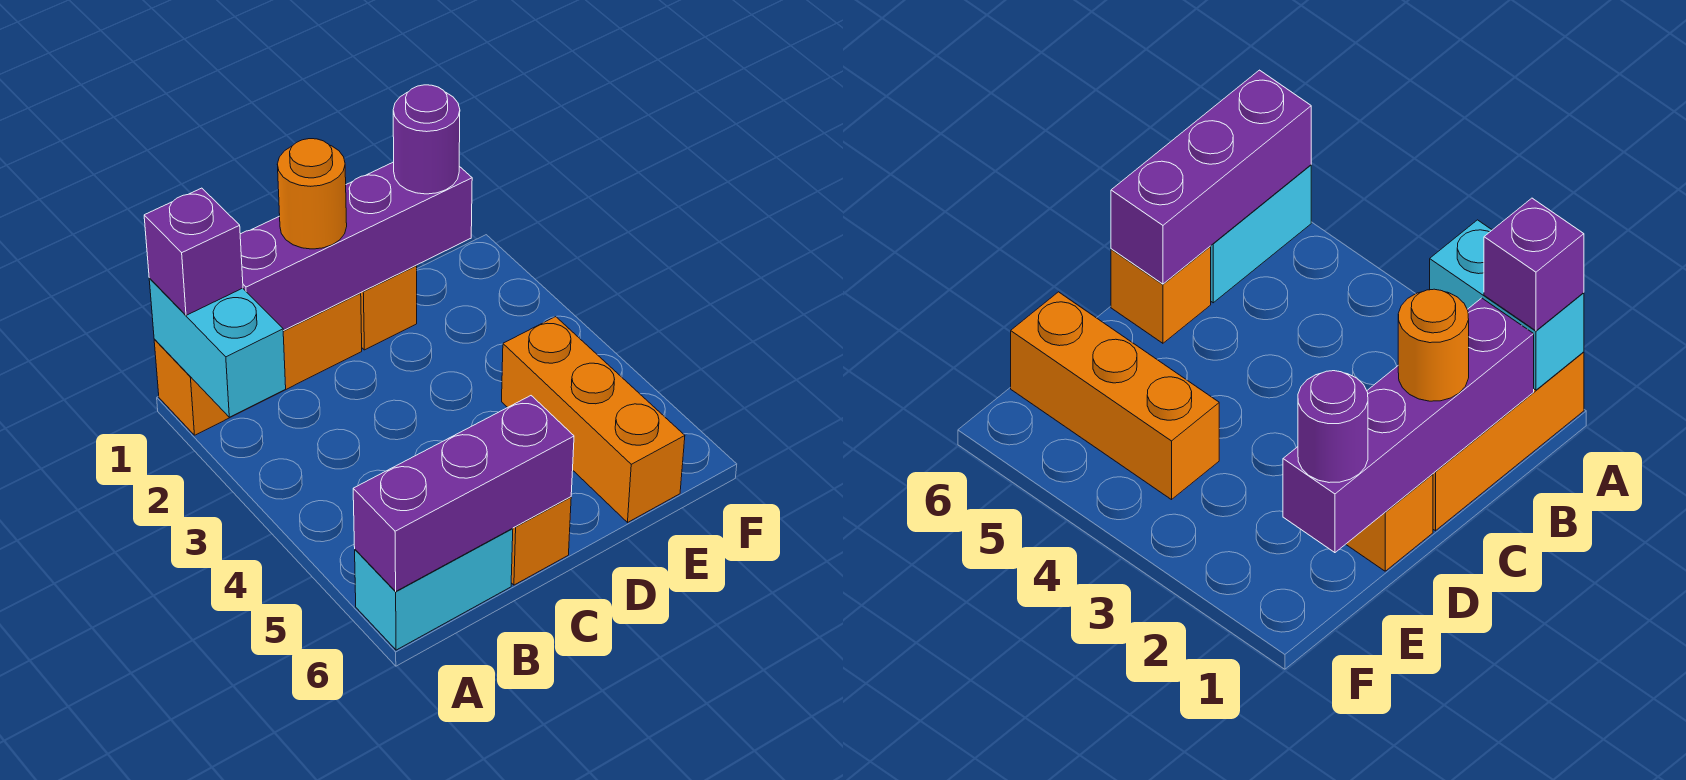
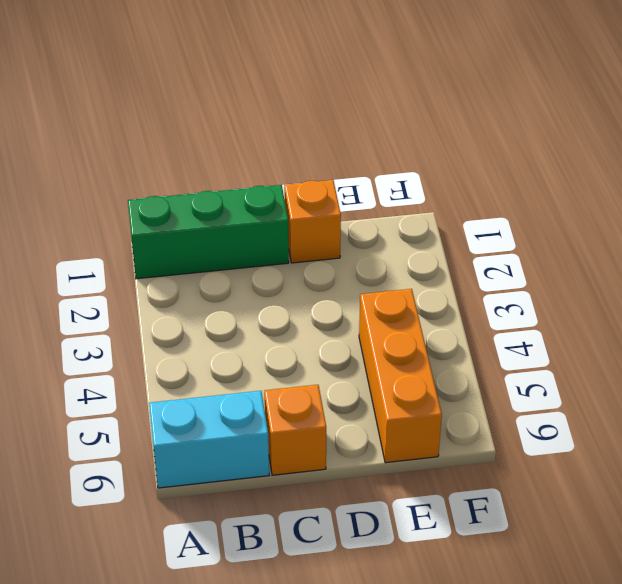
green brick A1:C1 level 1 -> orange brick A1:C1 level 1
none -> cyan brick A1:A2 level 2
none -> purple brick A6:C6 level 2

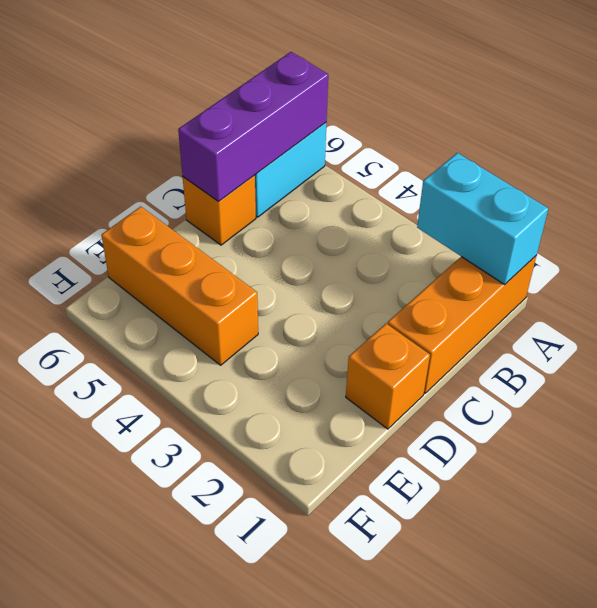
none -> purple brick B1:E1 level 2
none -> purple brick A1 level 3

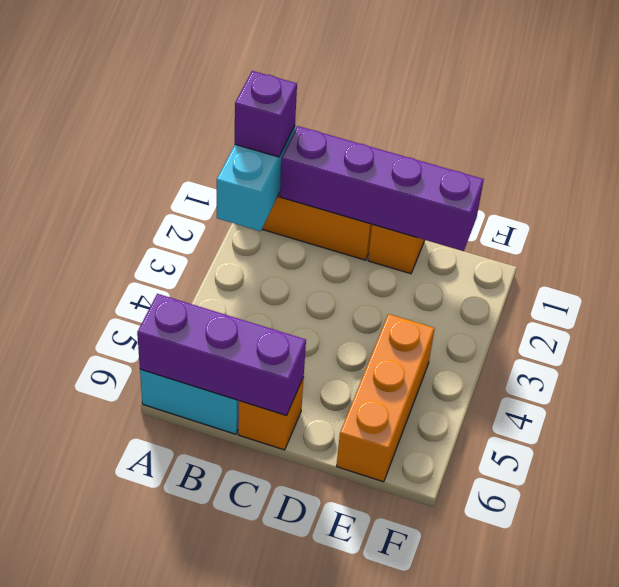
none -> orange round brick C1 level 3
none -> purple round brick E1 level 3

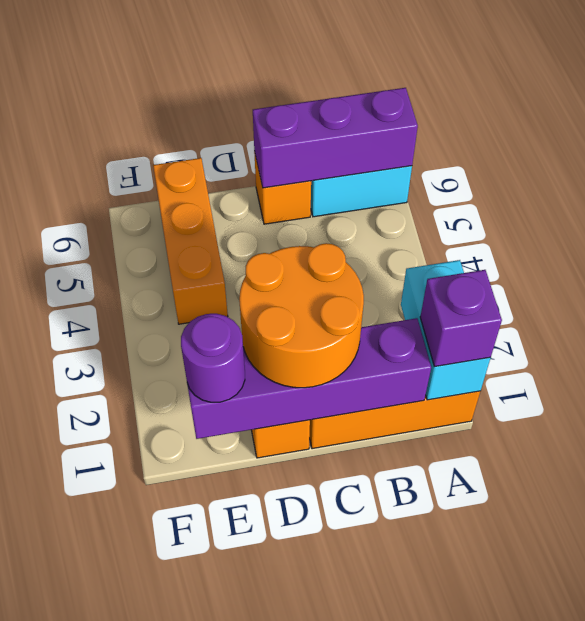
orange round brick C1:D2 level 3 -> orange round brick C1 level 3

